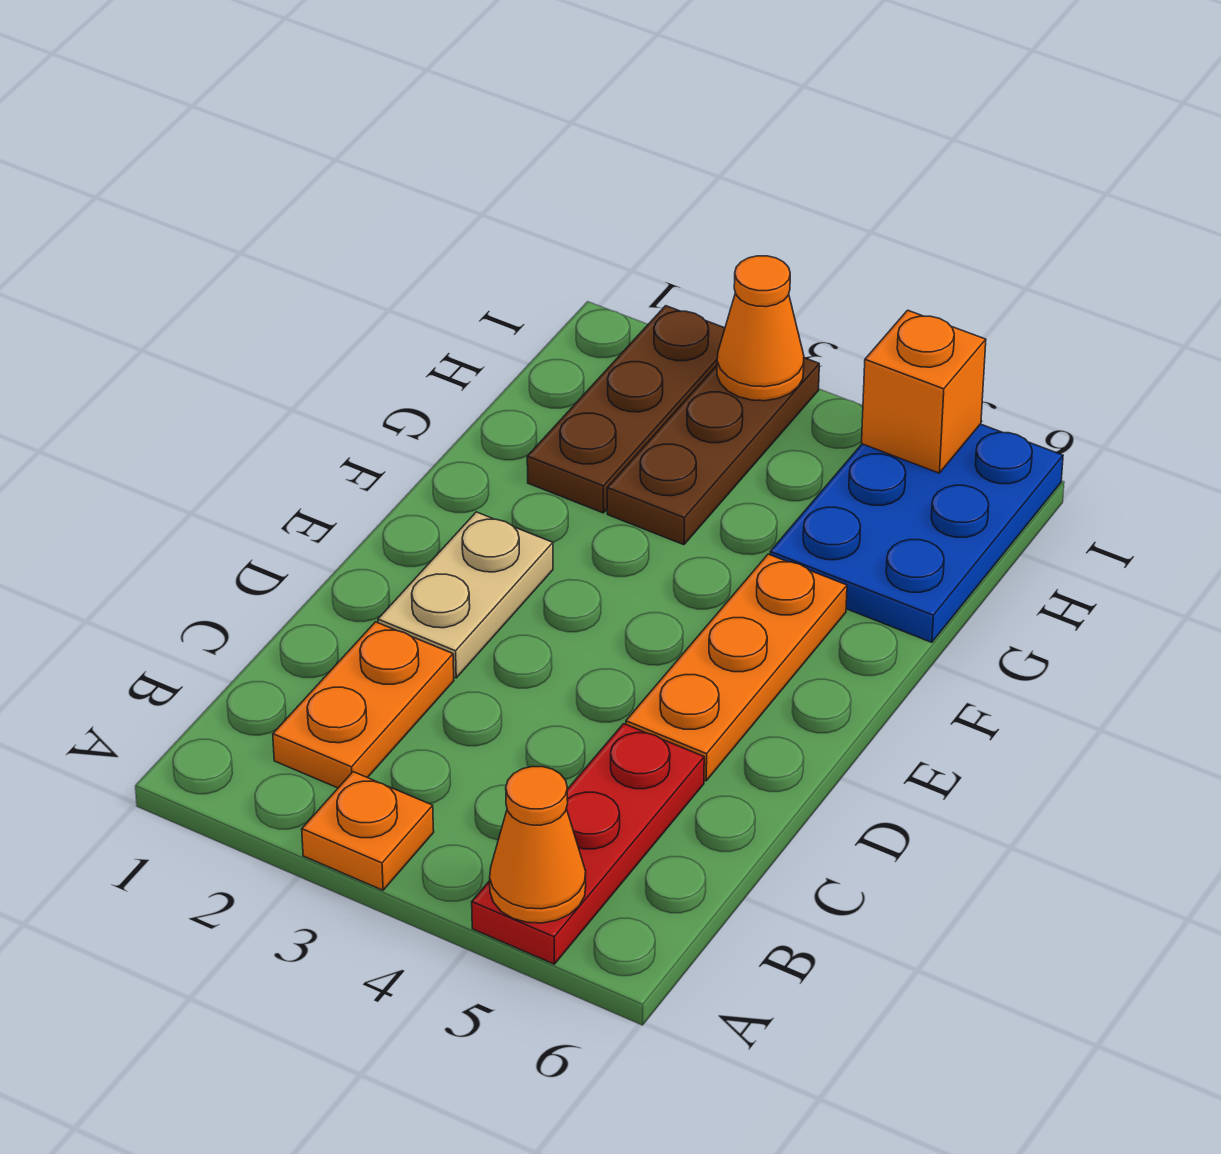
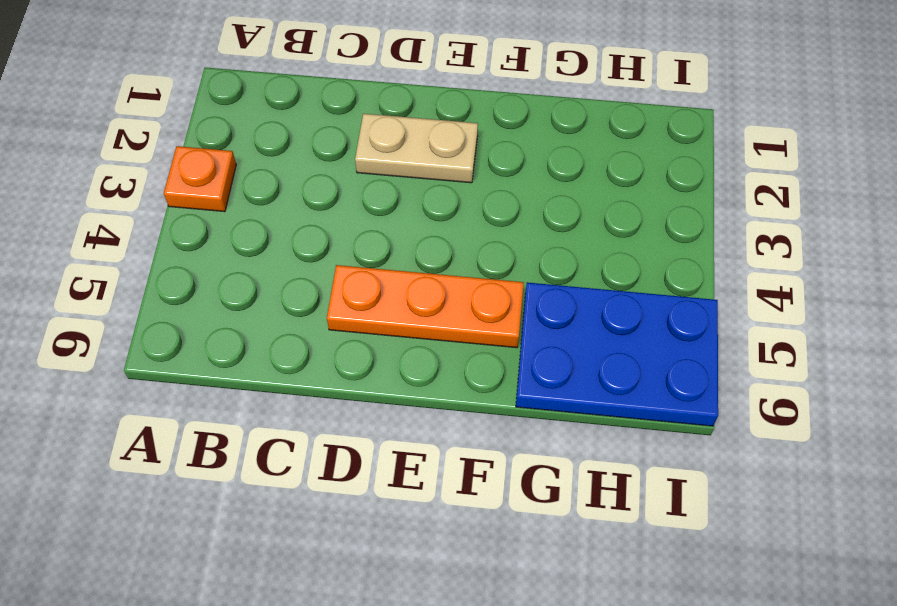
none -> red plate A5:C5 level 1
none -> orange plate B2:C2 level 1

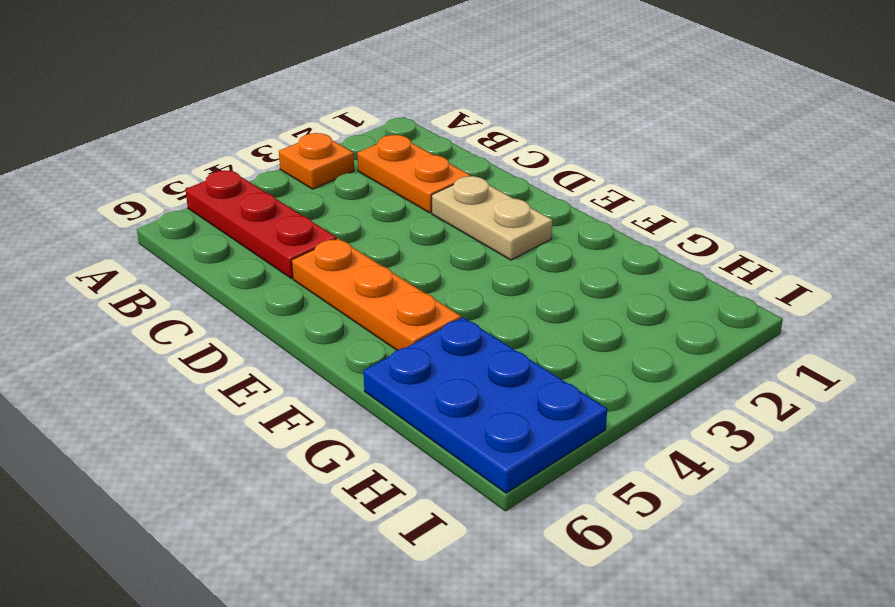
none -> brown plate G2:I2 level 1
none -> brown plate G3:I3 level 1

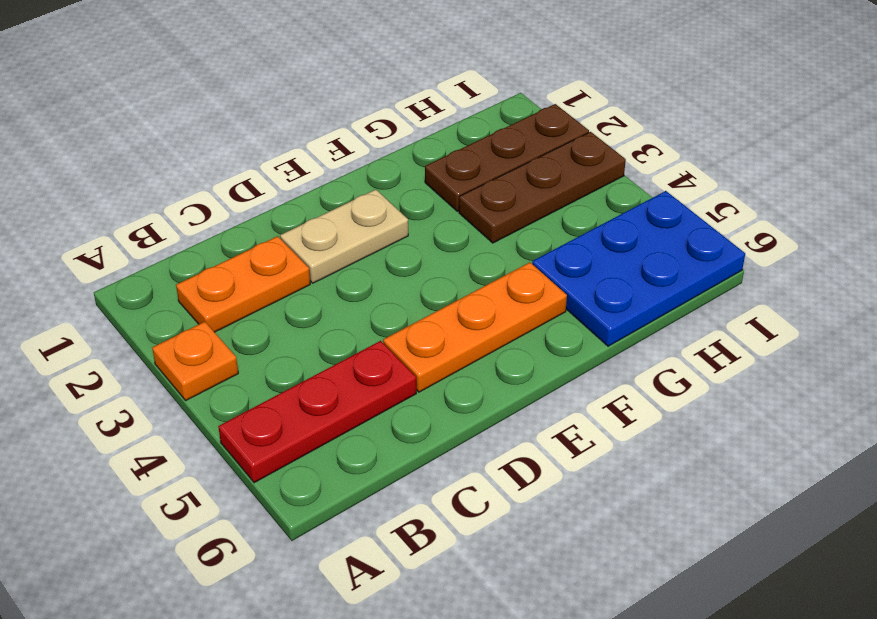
none -> orange cone A5 level 2
none -> orange cone I3 level 2

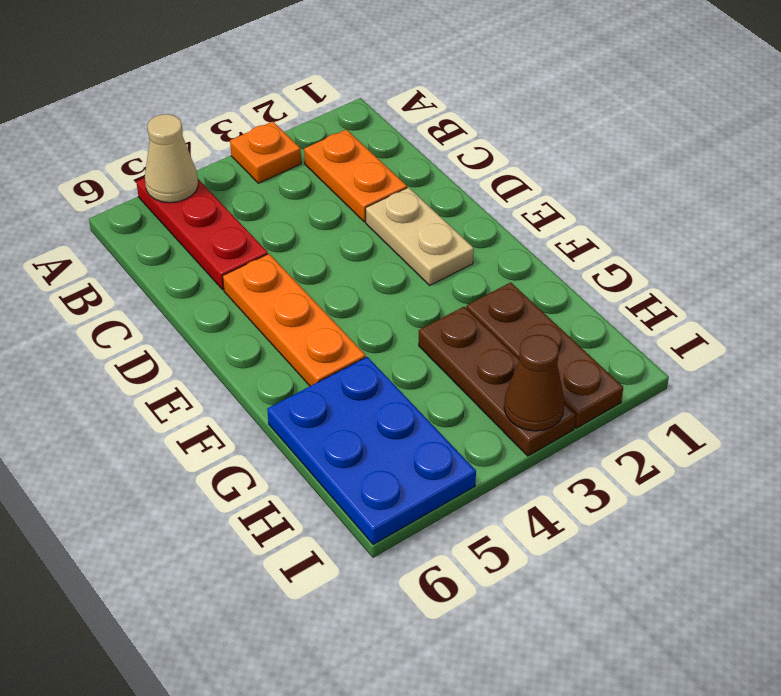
tan cone A5 level 2 -> orange cone A5 level 2
brown cone I3 level 2 -> orange cone I3 level 2
none -> orange brick I5 level 2

